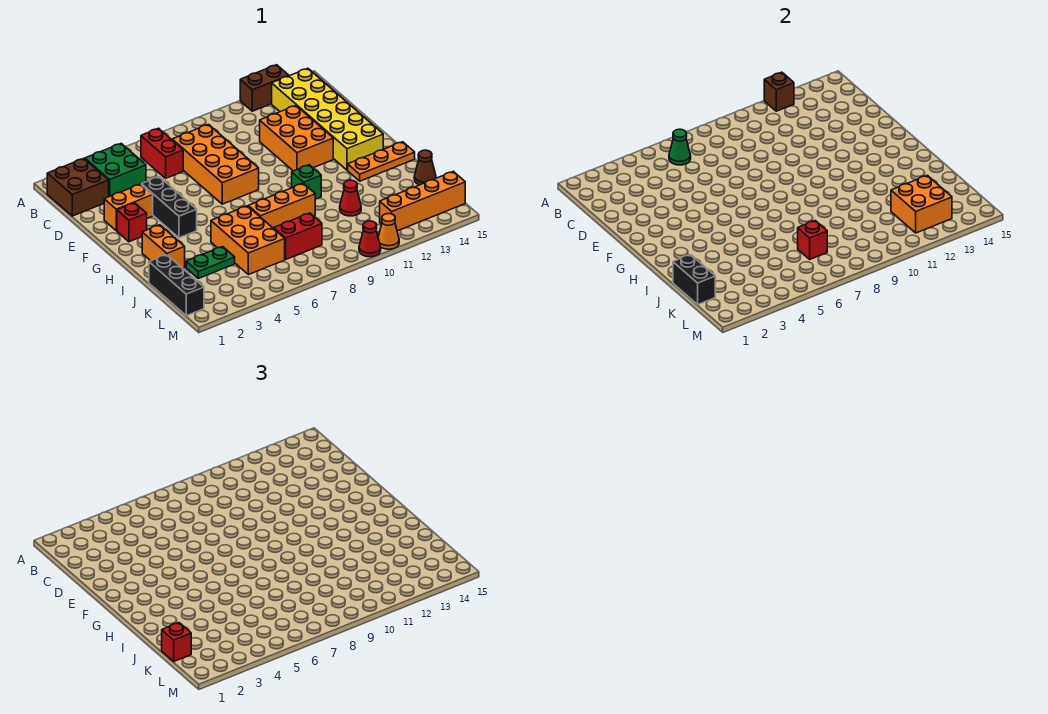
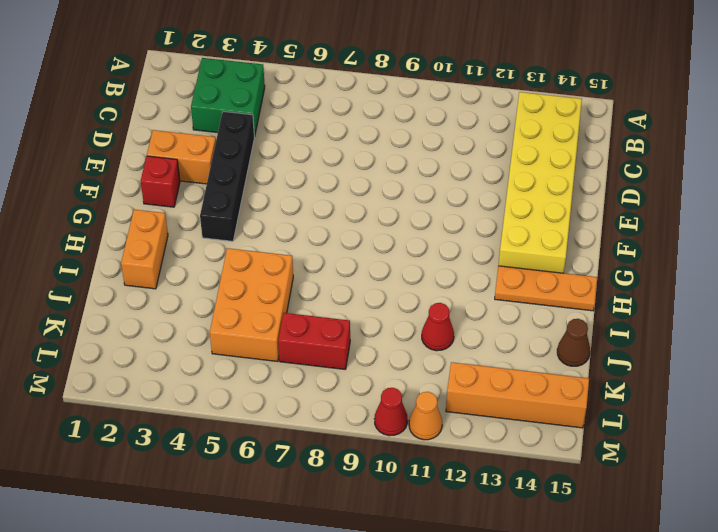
black brick D4:G4 level 1 -> black brick E4:G4 level 1
none -> brown brick A12:A13 level 1
none -> brown brick B1:C2 level 1
none -> red brick B6:C6 level 1

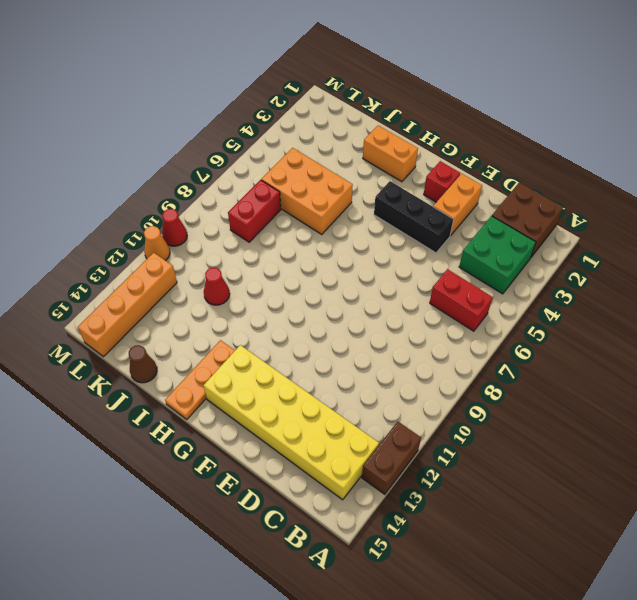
none -> orange brick C7:F8 level 1
none -> orange brick D11:F12 level 1
none -> green brick H10 level 1

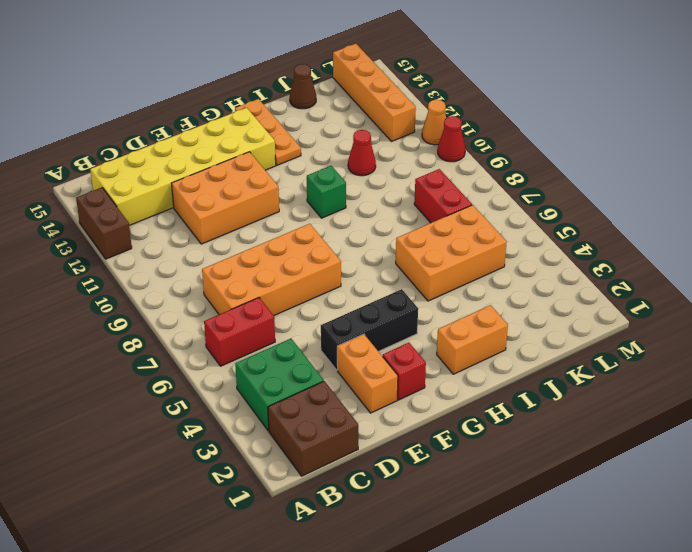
none -> orange brick I7:I9 level 1
none -> black brick J1:L1 level 1
none -> green plate J3:J4 level 1

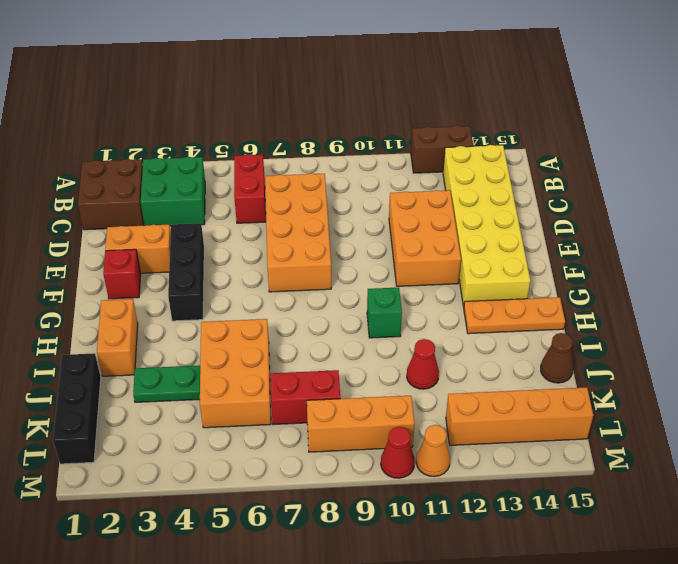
orange brick L8:L10 level 1 -> orange brick I7:I9 level 1
none -> brown brick A12 level 2
none -> green cone B6 level 2
none -> black brick J1:K1 level 2

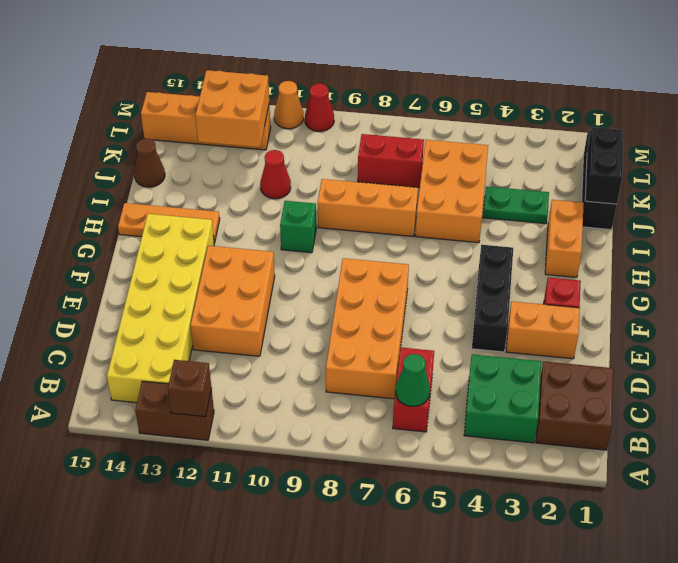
none -> red brick K7 level 2
none -> red brick K1 level 3

